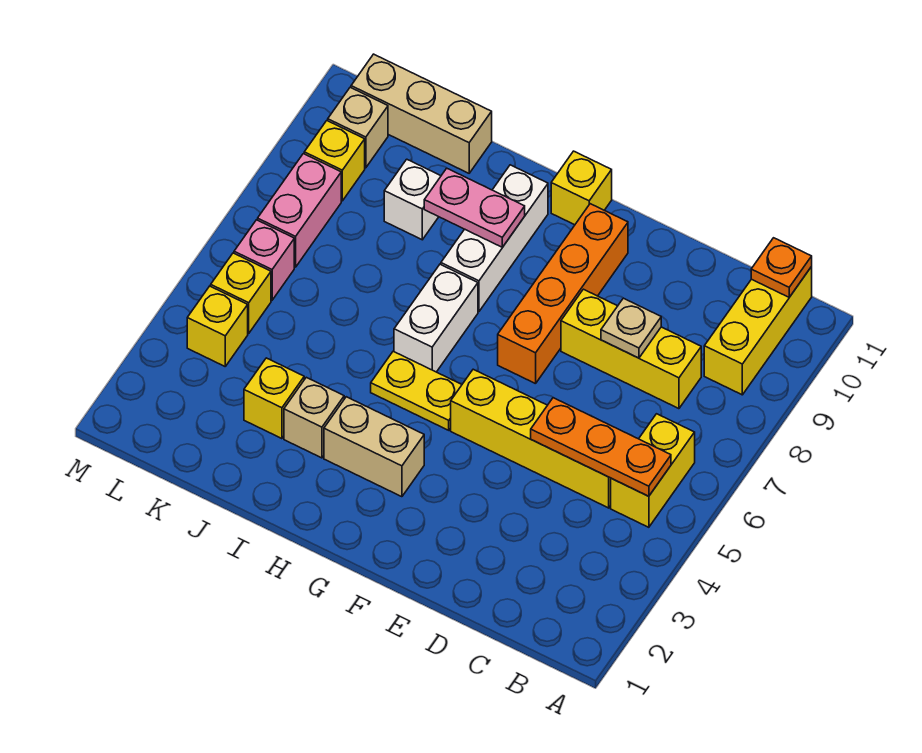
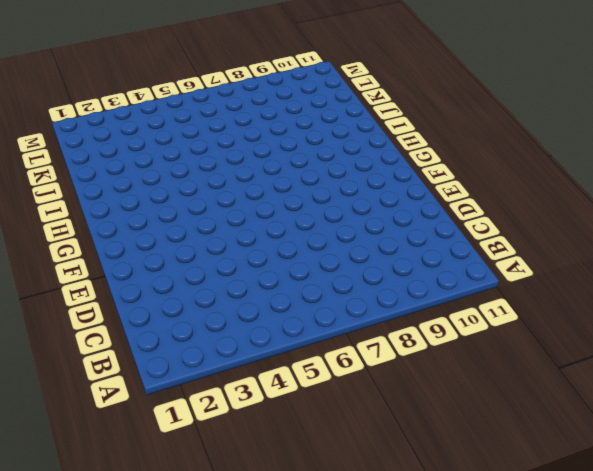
none -> yellow brick B5:B6 level 1
none -> yellow brick B9:B11 level 1
none -> yellow brick C5:F5 level 1

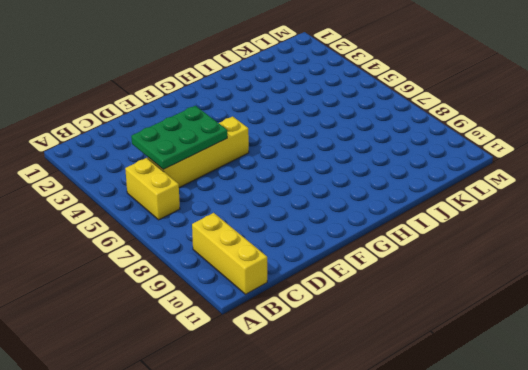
green plate C4:E5 level 2 -> orange plate B5:D5 level 2
none -> yellow brick C8:E8 level 1
none -> orange brick F7:F10 level 1
none -> tan brick G3:H3 level 1

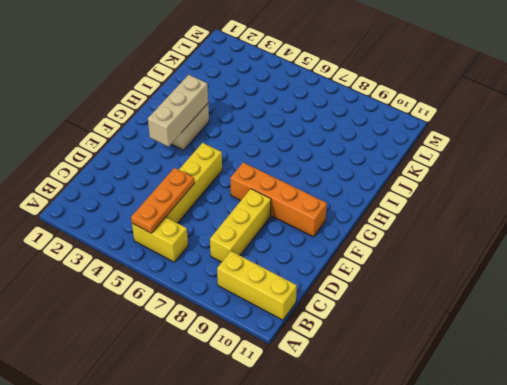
tan brick F3:H3 level 2 -> tan brick J11:L11 level 1
none -> yellow plate G5:H5 level 1
none -> yellow brick G11 level 1
none -> white brick H6:H7 level 1

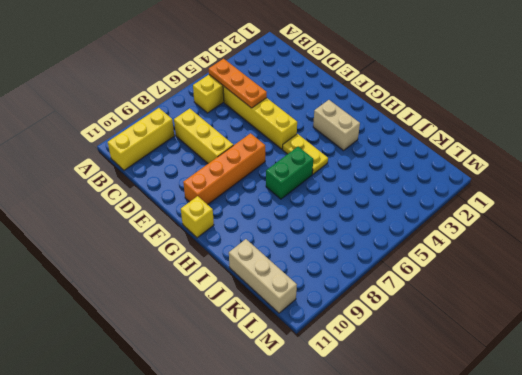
green brick H6:H7 level 1 -> white brick H6:H7 level 1
none -> white brick H8:H10 level 1
none -> tan brick I3 level 1
none -> yellow brick J3 level 1

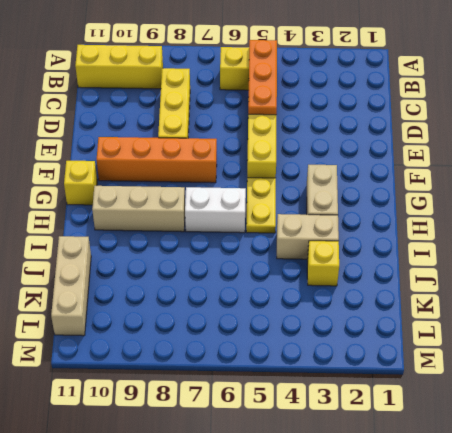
tan brick H8:H10 level 1 -> white brick H8:H10 level 1
tan brick I3:I4 level 1 -> tan brick I3 level 1
none -> white brick J9 level 1
none -> yellow brick L4 level 1
none -> yellow brick L5 level 1

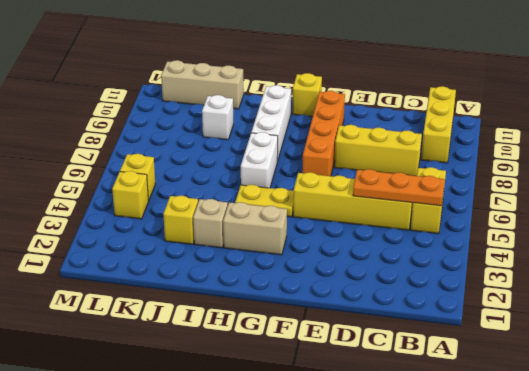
none -> pink brick L6 level 1
none -> pink brick L7:L8 level 1
none -> yellow brick L9 level 1

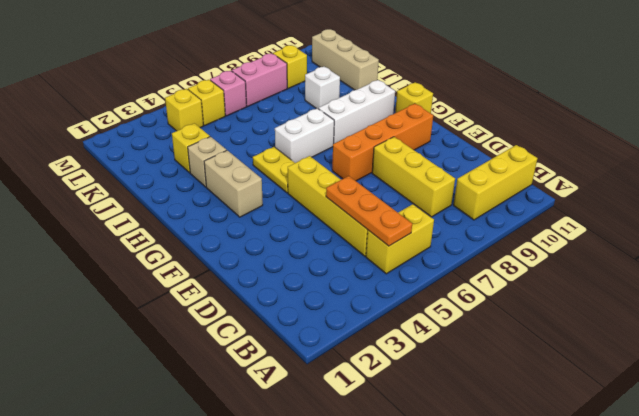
none -> tan brick L10 level 1
none -> orange plate B11 level 2
none -> tan plate D8 level 2

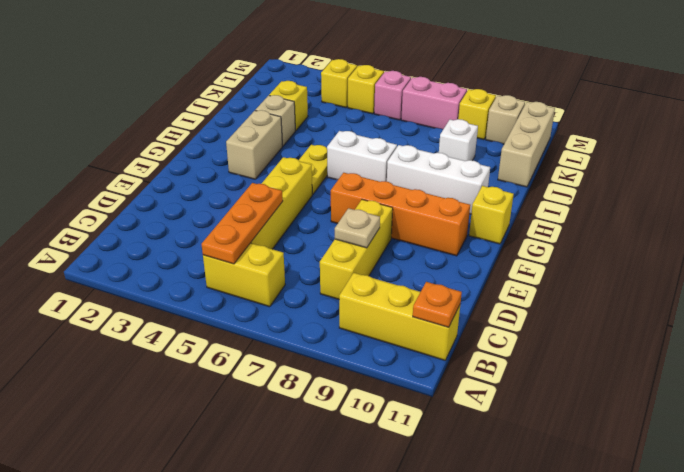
none -> pink plate H9:I9 level 2

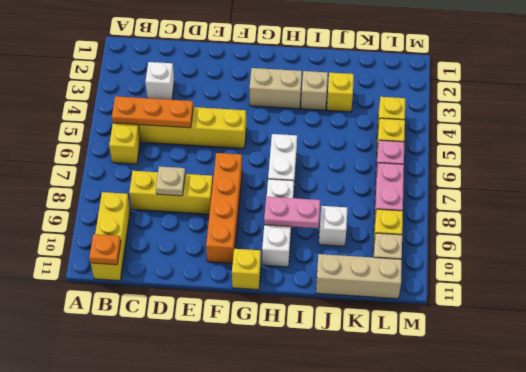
white brick C3 level 1 -> none
none -> yellow plate G5:H5 level 1

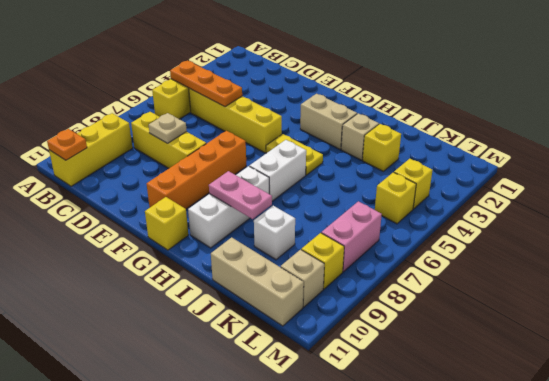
none -> pink brick L6 level 1

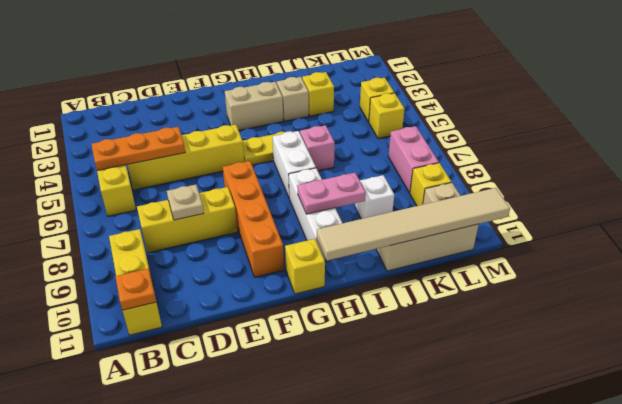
tan tile H11:M11 level 2 -> none
pink brick I6 level 1 -> pink brick L6 level 1

